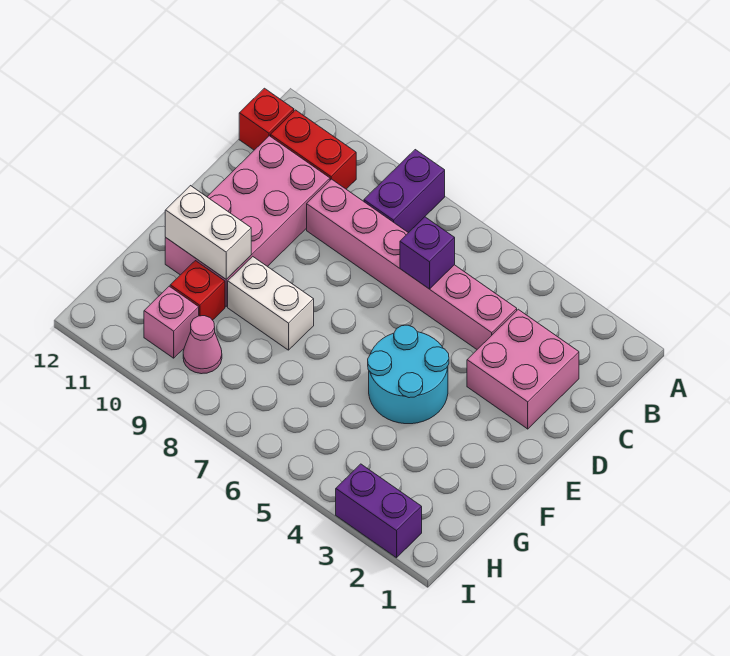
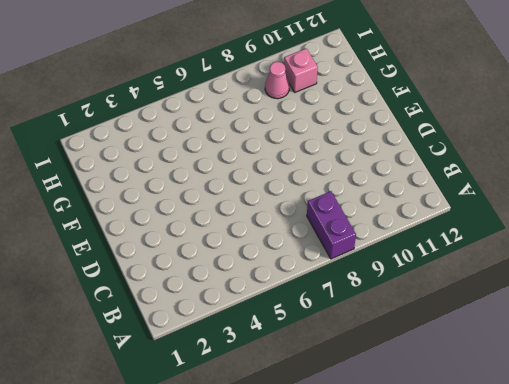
none -> red brick B10:B11 level 1
none -> red brick B12 level 1
none -> pink brick C2:D3 level 1

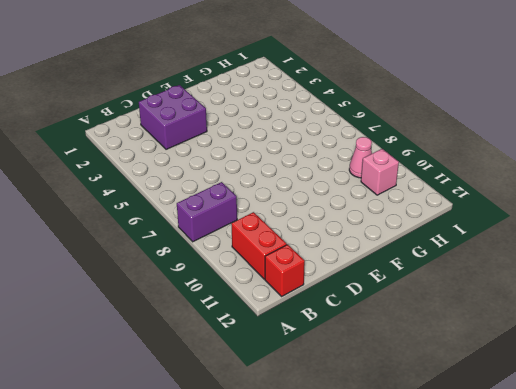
purple brick C2:D3 level 1 -> pink brick C2:D3 level 1
none -> pink brick C4:C9 level 1
none -> pink brick C10:F11 level 1
none -> cyan round brick E4:F5 level 1

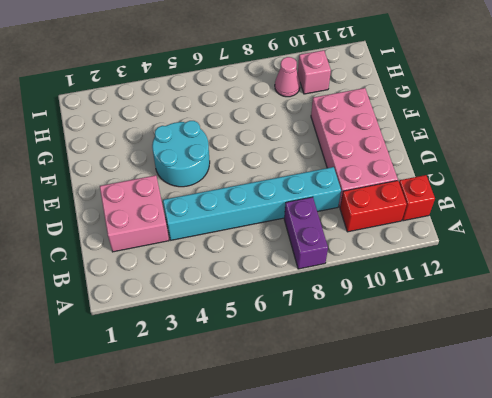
cyan brick C4:C9 level 1 -> pink brick C4:C9 level 1
none -> white brick F8:F9 level 1
none -> red brick G10 level 1
none -> purple brick I2:I3 level 1

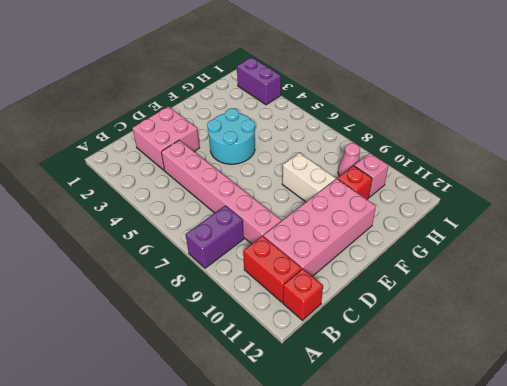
none -> purple brick C6 level 2
none -> white brick F10:F11 level 2

